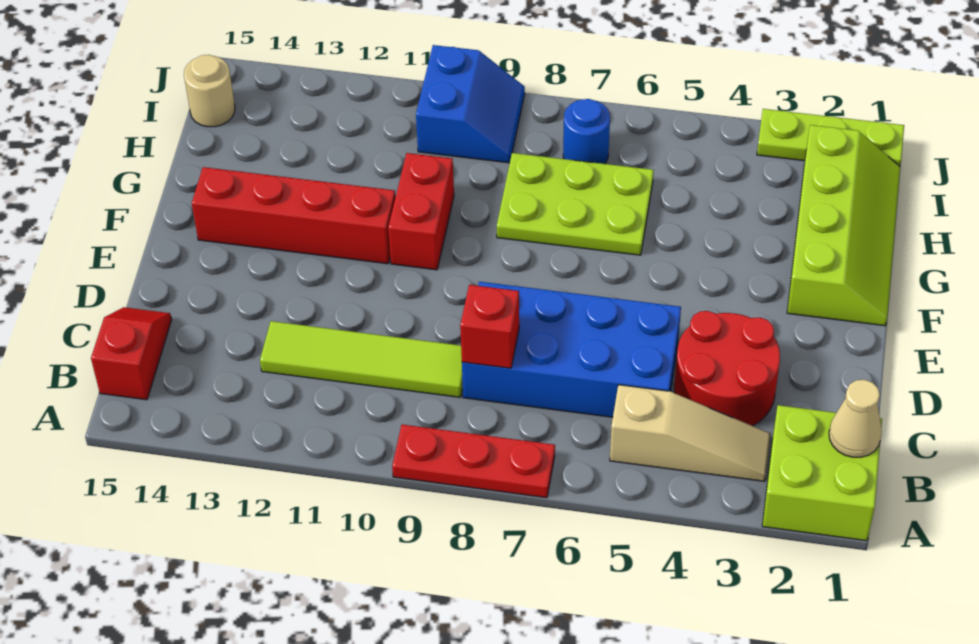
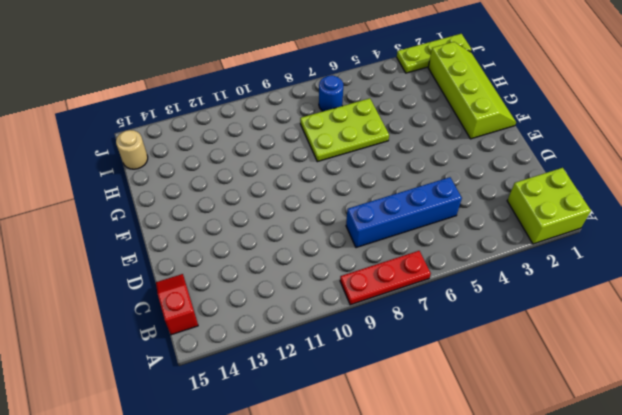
blue brick C5:C8 level 1 -> blue brick C5:D8 level 1
none -> tan slope B3:B5 level 1 top 5
none -> red round brick C3:D4 level 1
none -> lime tile C9:C12 level 1

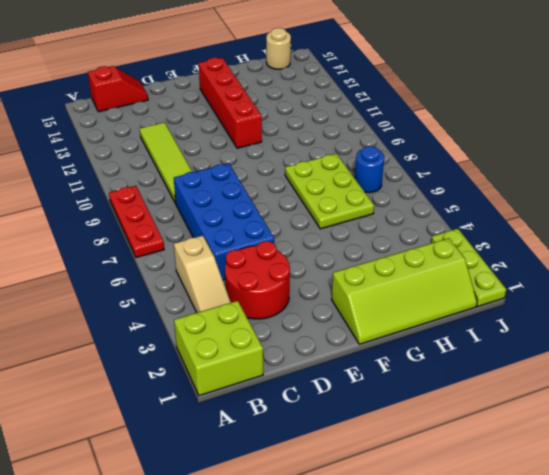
none -> red brick F10:G10 level 1
none -> blue slope I9:J10 level 1 top 10
none -> tan cone B1 level 2

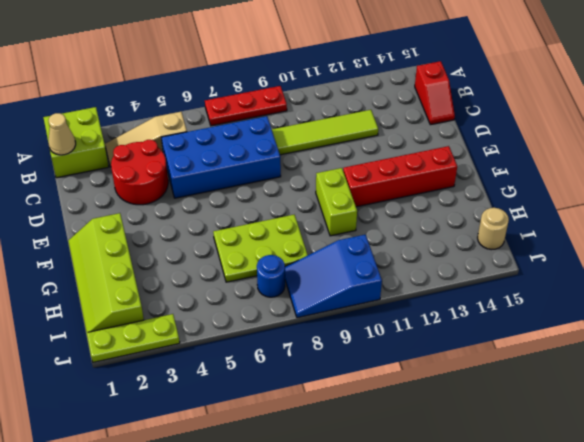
lime brick F10:G10 level 1 -> red brick F10:G10 level 1
blue slope I8:J10 level 1 top 10 -> blue slope I9:J10 level 1 top 10
none -> red brick C8 level 2

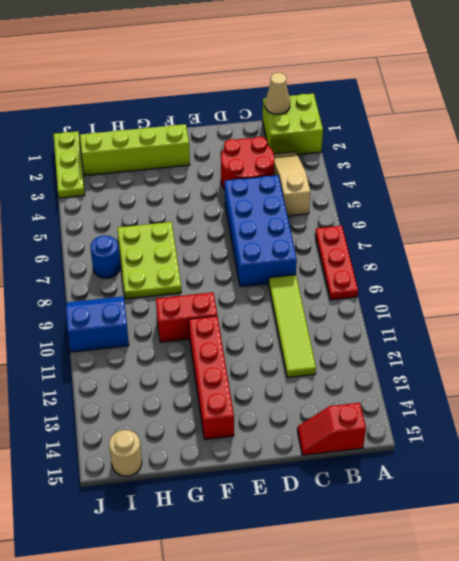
none -> red brick C8 level 2

